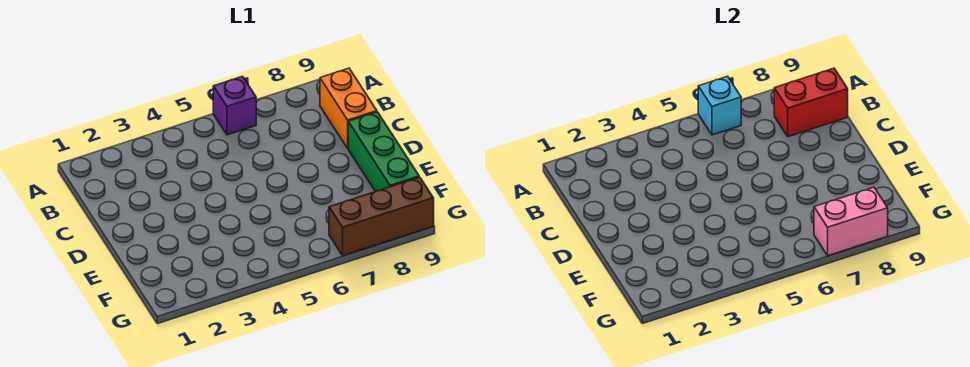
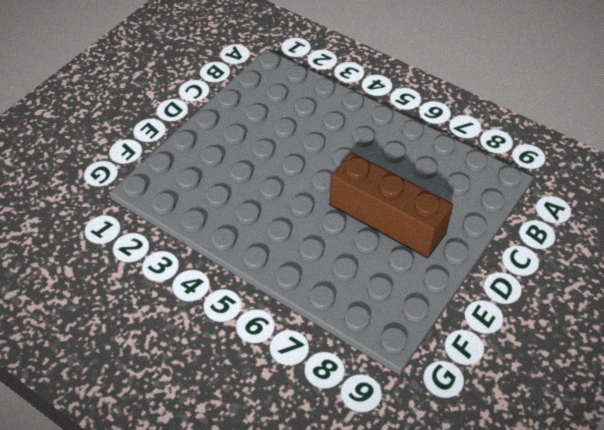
brown brick D6:D8 level 1 -> brown brick G7:G9 level 1
none -> purple brick A6 level 1
none -> orange brick B9:C9 level 1

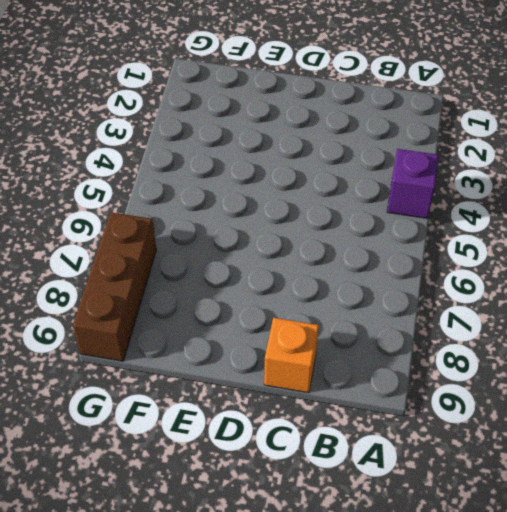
purple brick A4 level 1 -> purple brick A6 level 1
orange brick C9 level 1 -> orange brick B9:C9 level 1
none -> green brick D9:F9 level 1
none -> cyan brick A6 level 2

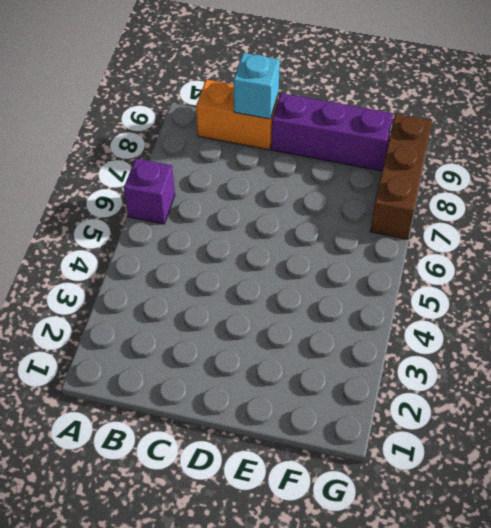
cyan brick C9 level 2 -> cyan brick A6 level 2
purple brick D9:F9 level 1 -> green brick D9:F9 level 1
none -> red brick B8:B9 level 2
none -> pink brick G7:G8 level 2

